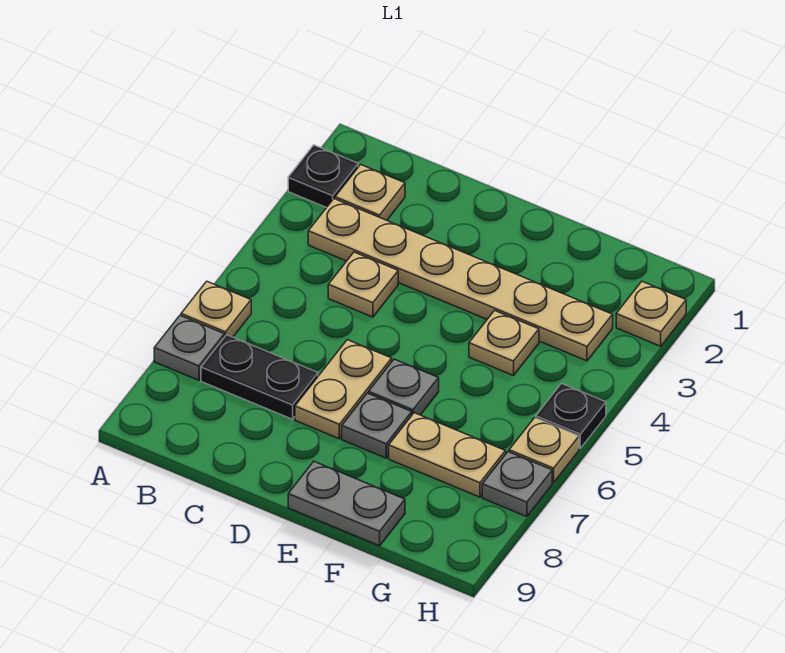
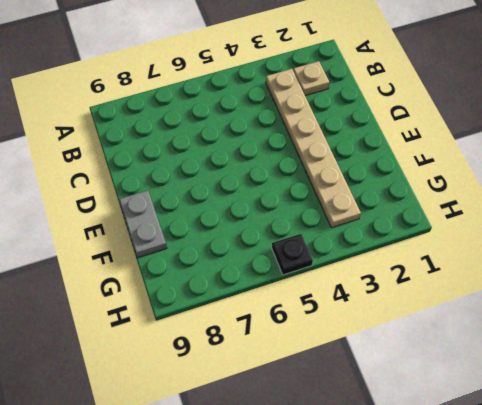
none -> black plate A2 level 1
none -> tan plate A6 level 1
none -> grey plate A7 level 1

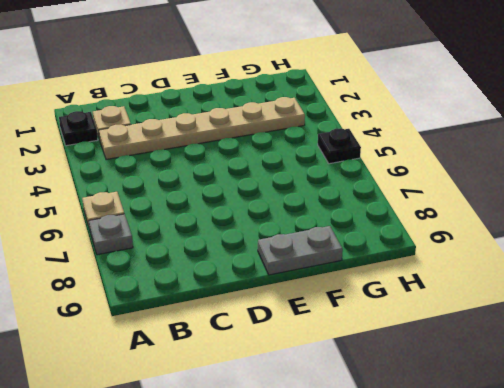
none -> black plate B7:C7 level 1
none -> tan plate C4 level 1
none -> tan plate D6:D7 level 1

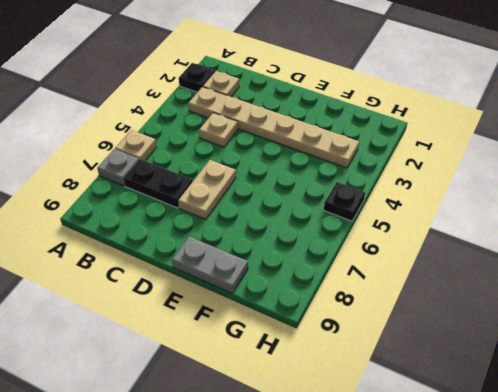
none -> grey plate E6 level 1
none -> grey plate E7 level 1
none -> tan plate F4 level 1

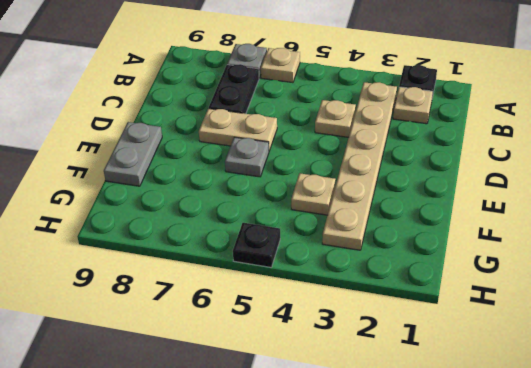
none -> grey plate E7 level 1
none -> tan plate F7:G7 level 1
none -> tan plate H2 level 1

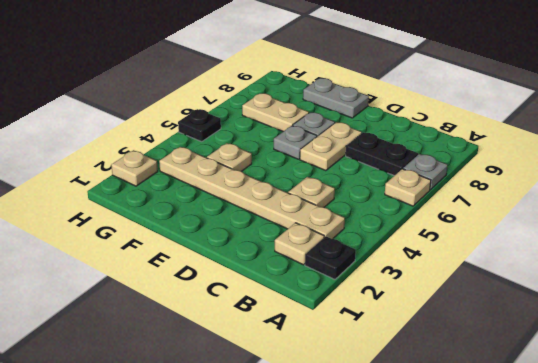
none -> tan plate H6 level 1
none -> grey plate H7 level 1

